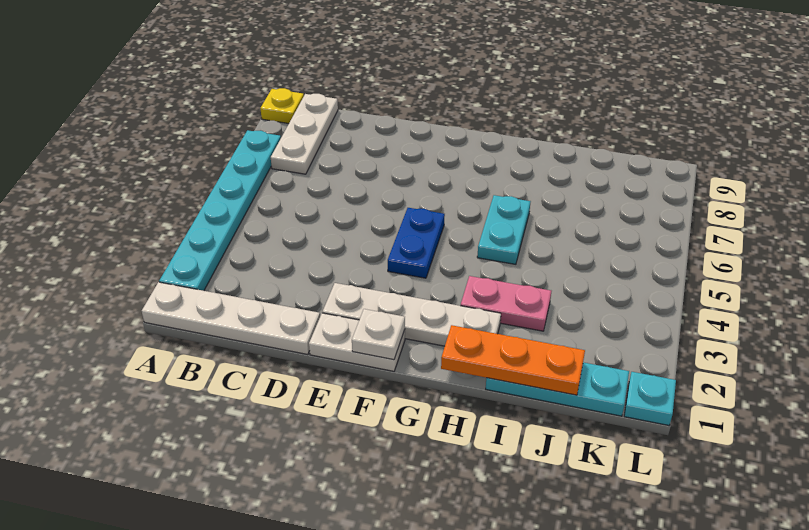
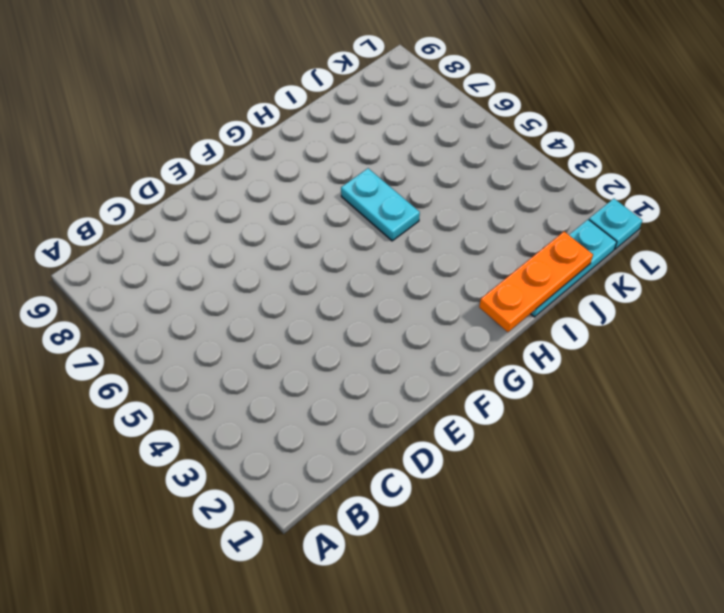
none -> white plate A1:D1 level 1
none -> cyan plate A2:A7 level 1
none -> yellow plate A9 level 1

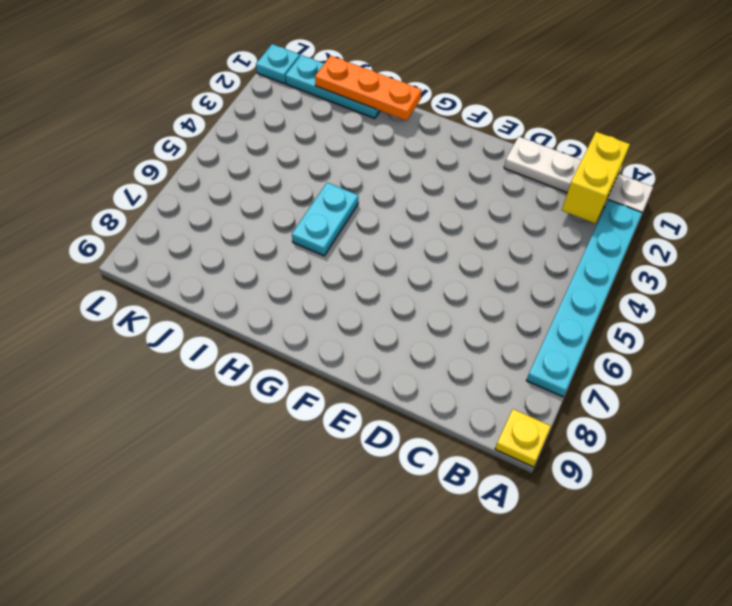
yellow brick B1:B2 level 2 -> none
none -> white plate B7:B9 level 1
none -> white plate E1:F1 level 1
none -> white plate E2:H2 level 1

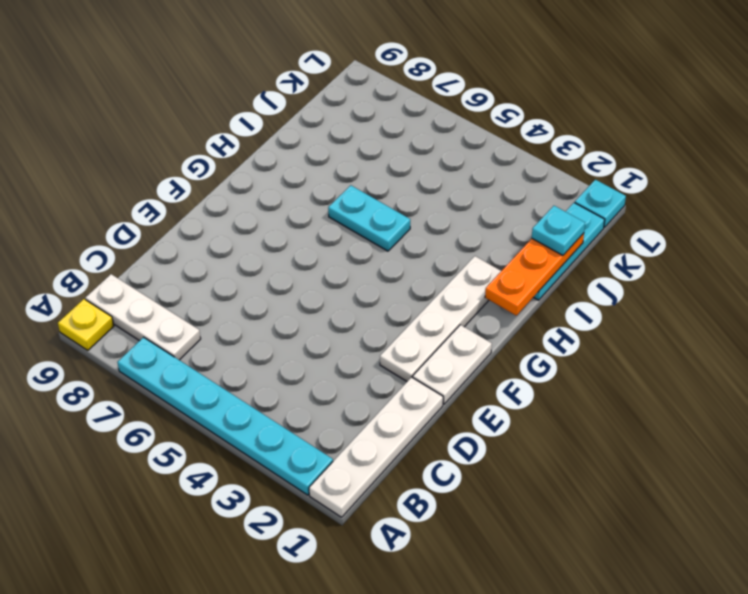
cyan plate J1 level 3 -> none
none -> blue plate F4:F5 level 1
none -> pink plate H3:I3 level 1
none -> white plate F1 level 2

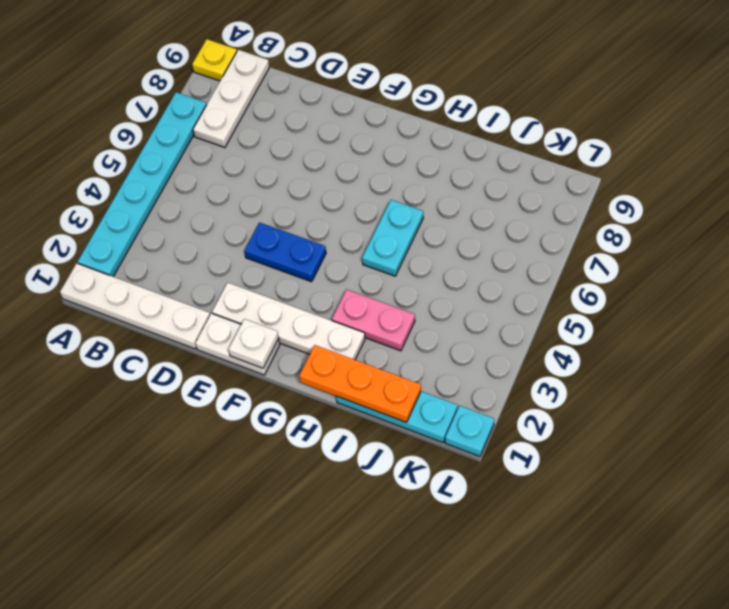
blue plate E4:F4 level 1 -> blue plate F4:F5 level 1

